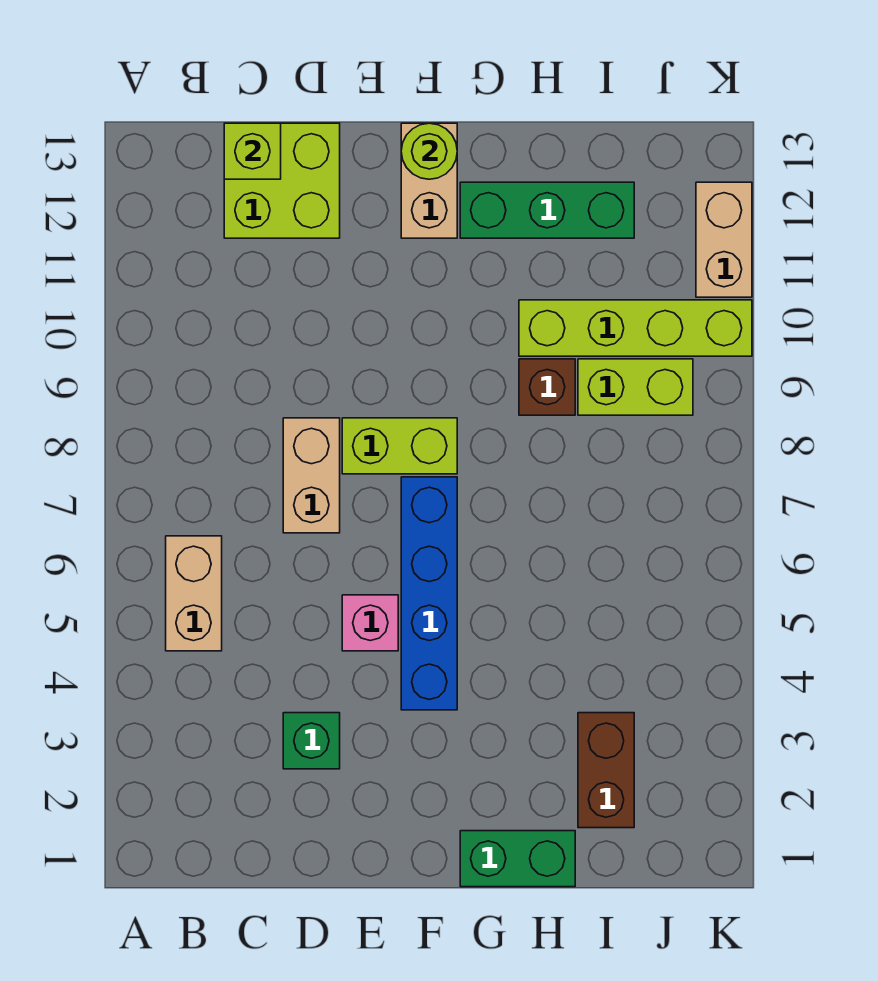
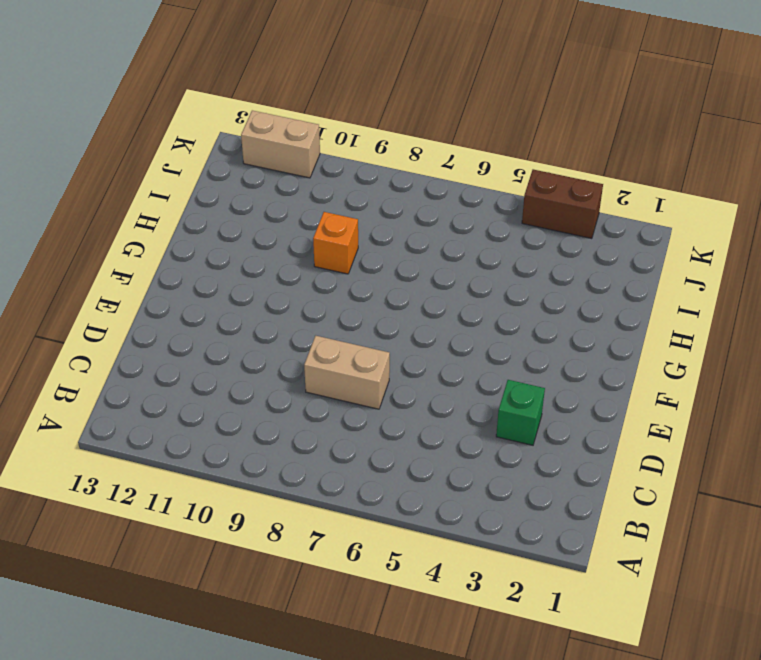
orange brick H9 level 1 -> brown brick H9 level 1
brown brick K3:K4 level 1 -> brown brick I2:I3 level 1
none -> tan brick B5:B6 level 1
none -> lime brick C12:D13 level 1
none -> pink brick E5 level 1

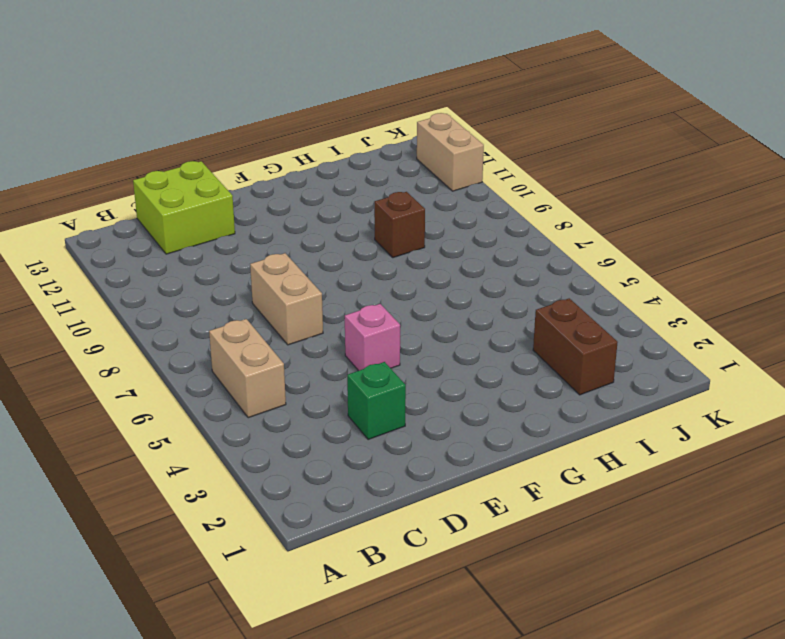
none -> lime brick E8:F8 level 1
none -> blue brick F4:F7 level 1
none -> tan brick F12:F13 level 1

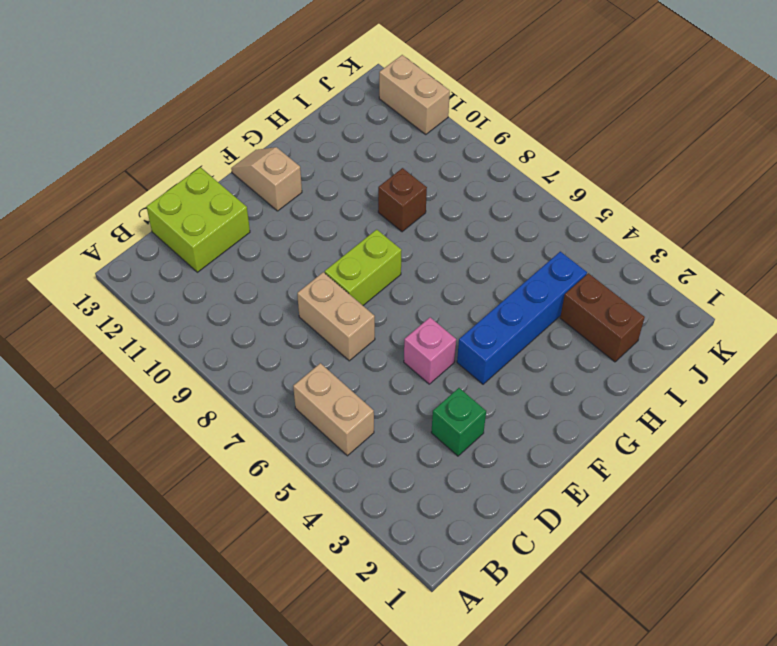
blue brick F4:I4 level 1 -> blue brick F4:F7 level 1
tan slope F12:F13 level 1 top 12 -> tan brick F12:F13 level 1
none -> green brick G1:H1 level 1
none -> green brick G12:I12 level 1
none -> lime brick H10:K10 level 1

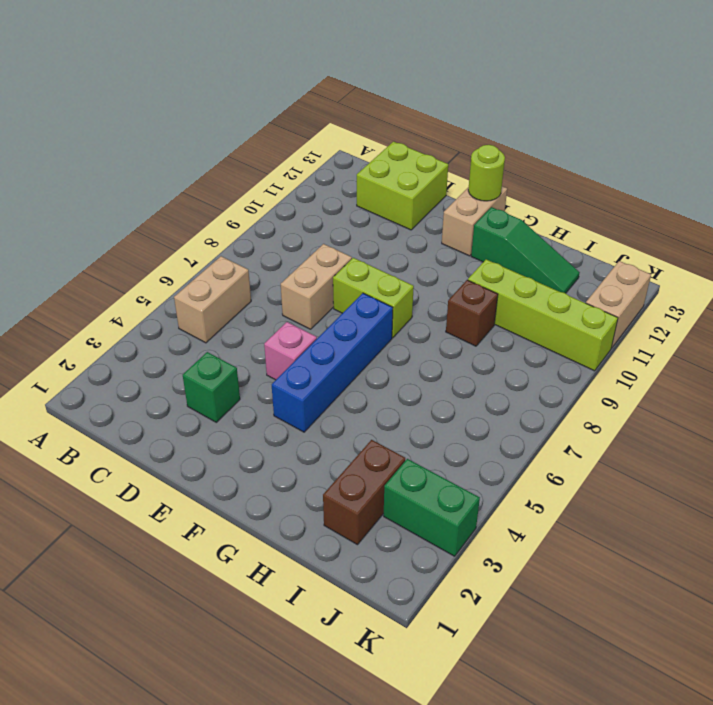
green slope G12:I12 level 1 top G -> green brick G12:I12 level 1
green brick J3:K3 level 1 -> green brick G1:H1 level 1
none -> lime brick I9:J9 level 1
none -> lime brick C13 level 2

